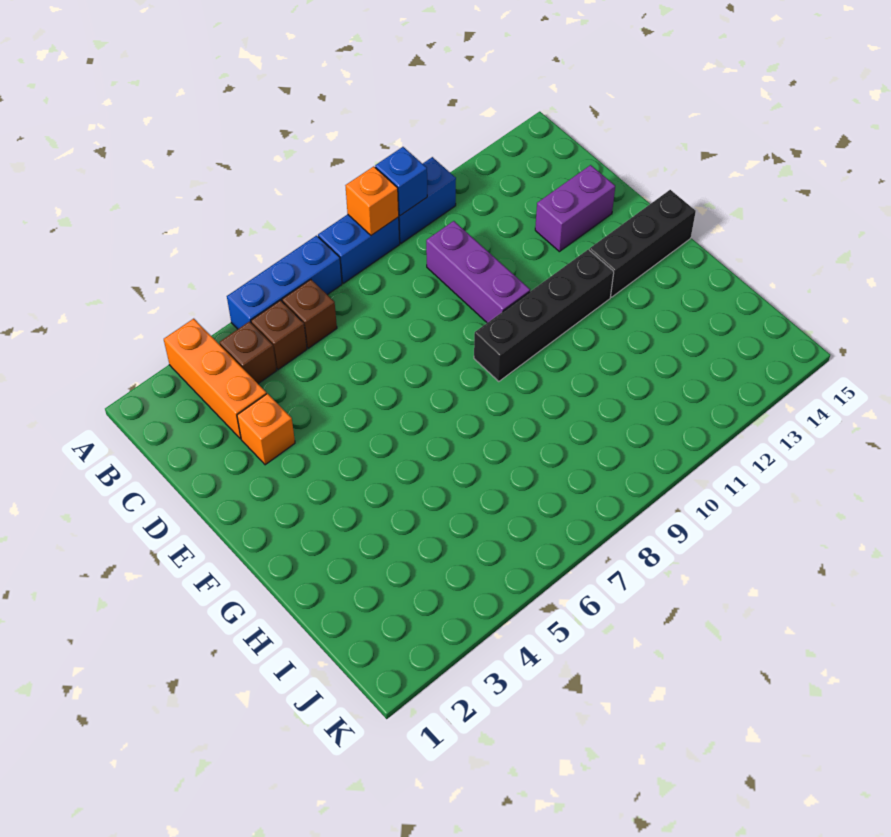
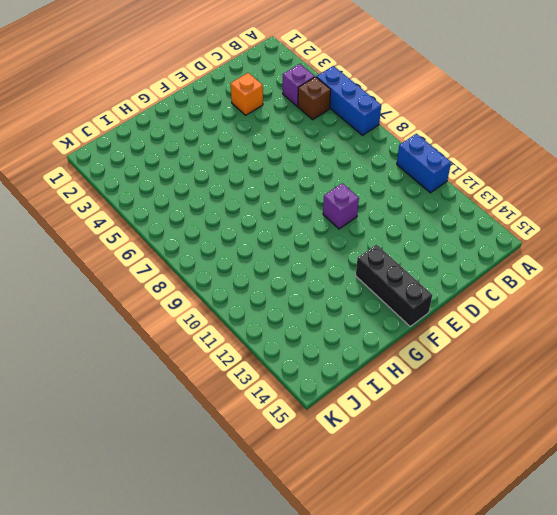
purple brick B4 level 1 -> brown brick B4 level 1
purple brick E10 level 1 -> purple brick C10:E10 level 1
none -> orange brick A3:C3 level 1
none -> blue brick A8:A9 level 1
none -> brown brick B6 level 1

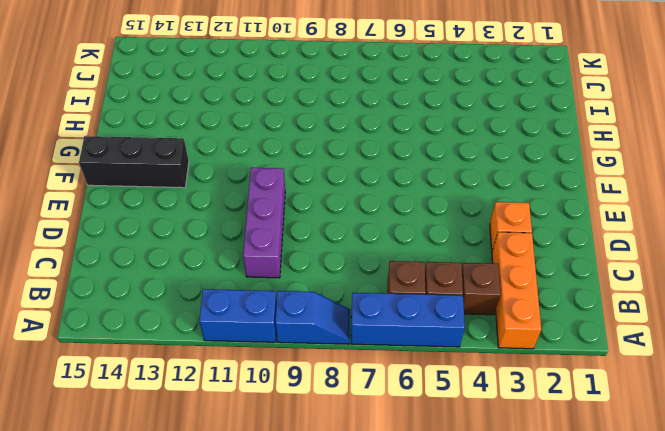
blue slope A8:A9 level 1 top 9 -> blue brick A8:A9 level 1
none -> purple brick D13:D14 level 1
none -> black brick F9:F12 level 1
none -> orange brick A9 level 2

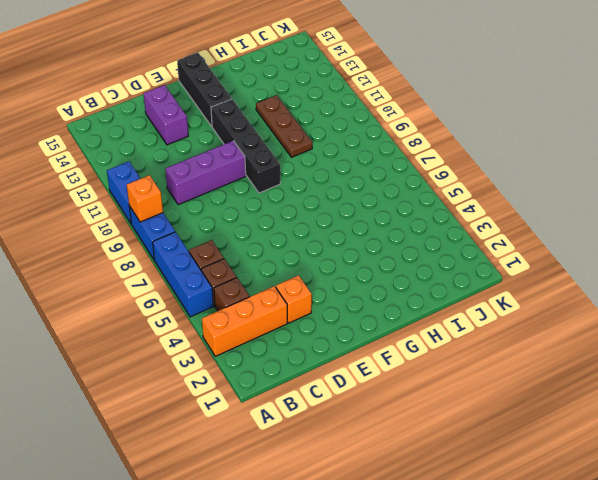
brown plate H10:H12 level 1 -> none
none -> blue brick A10 level 2

